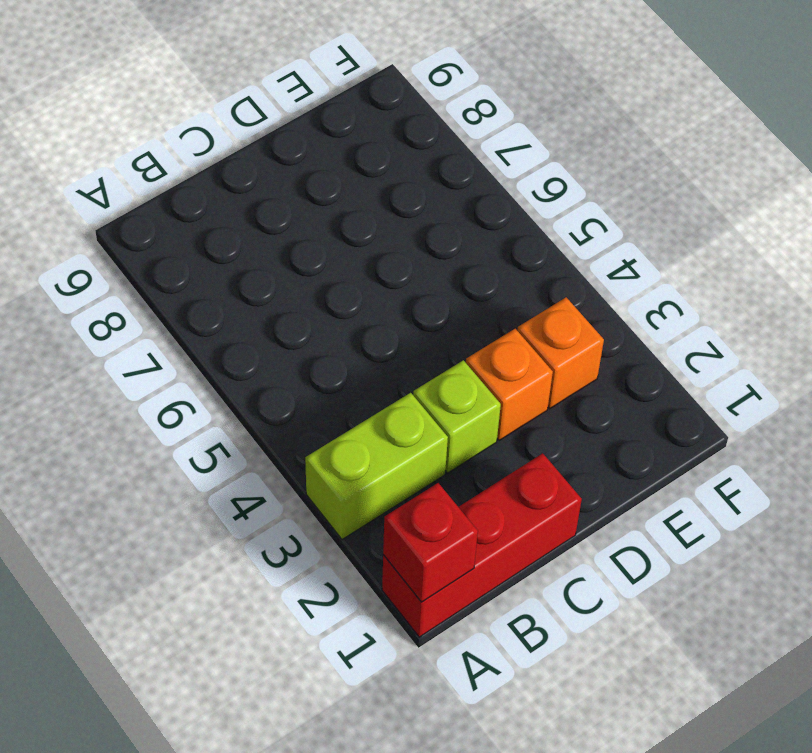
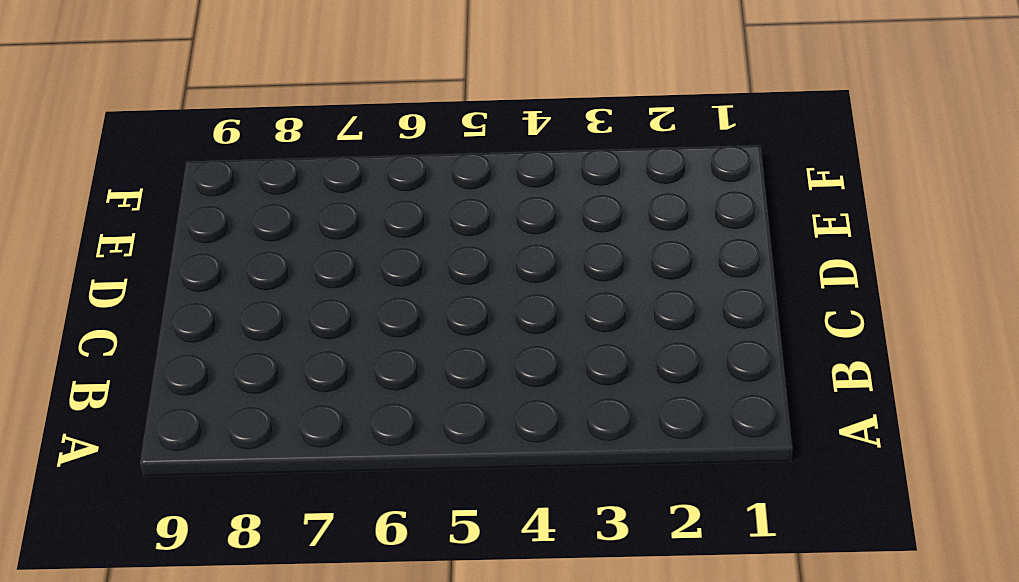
none -> red brick A1:C1 level 1
none -> lime brick A3:B3 level 1

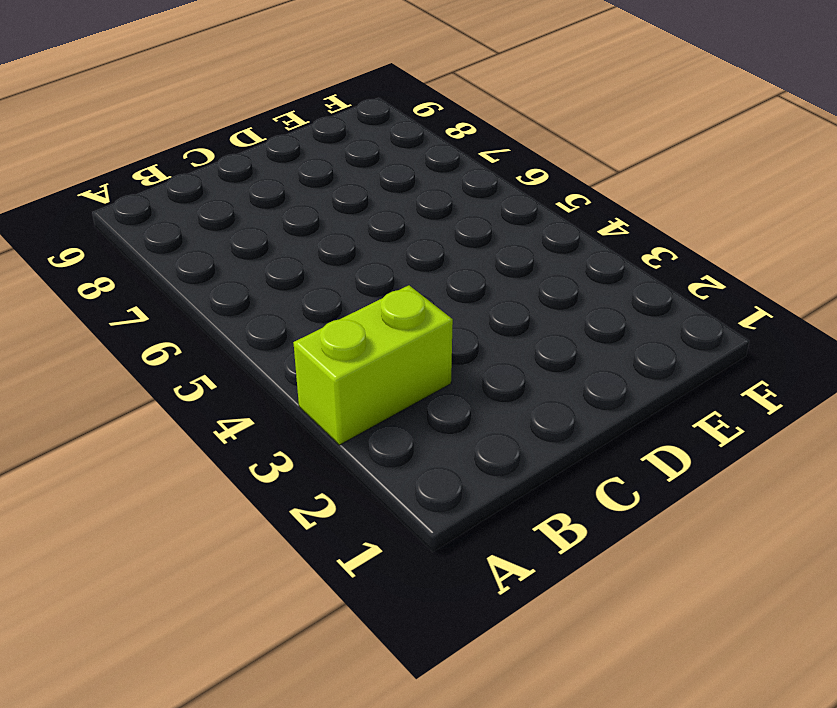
none -> red brick A1:C1 level 1
none -> lime brick C3 level 1

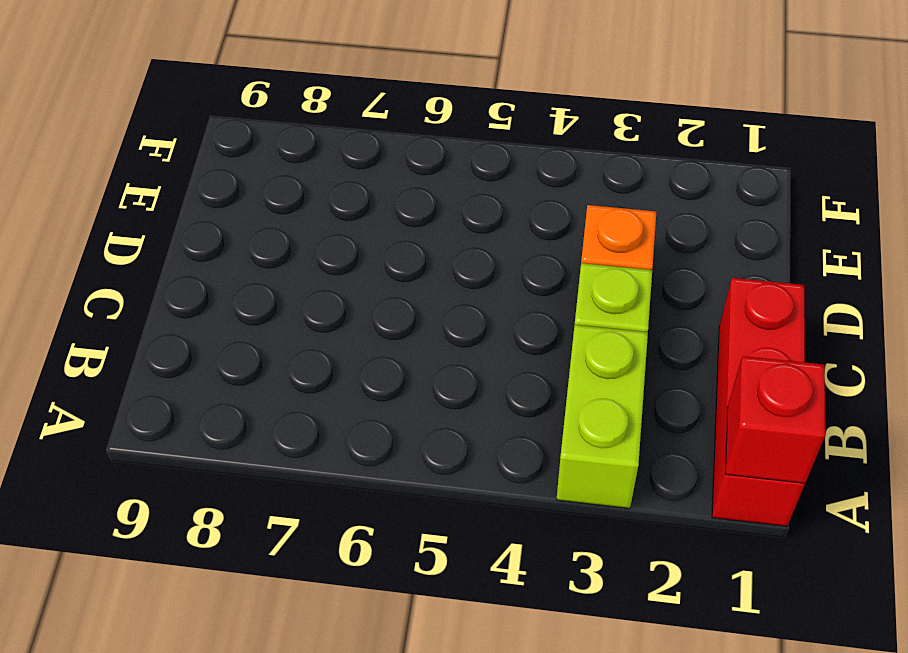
none -> orange brick E3 level 1

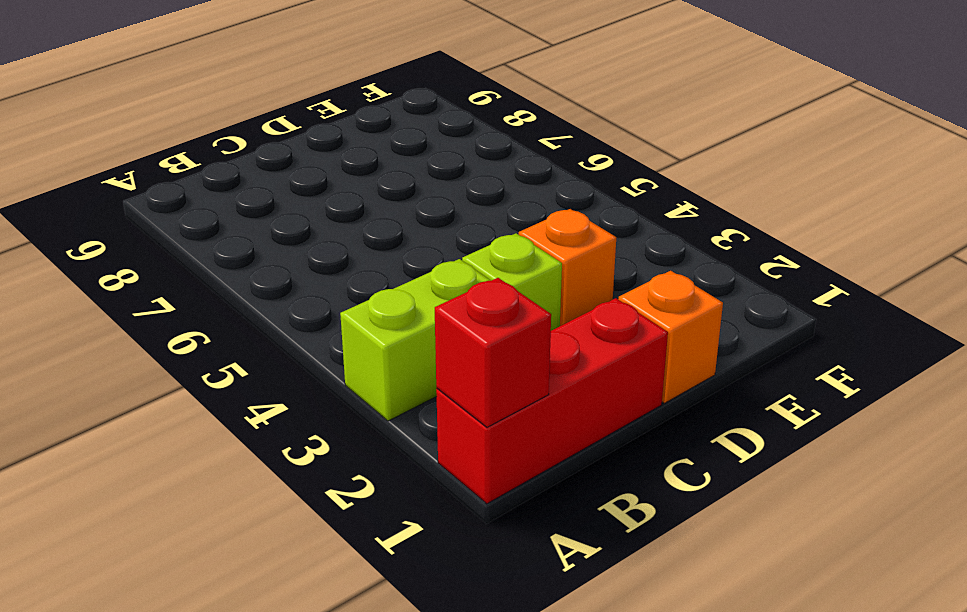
orange brick D1 level 1 -> orange brick E3 level 1

